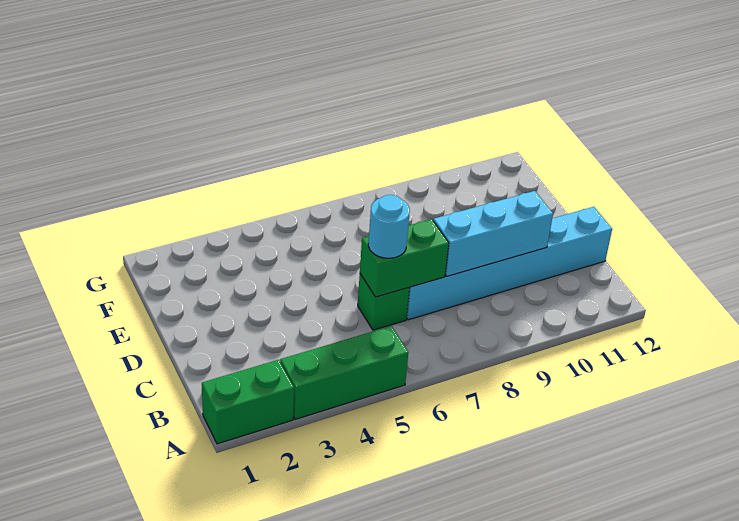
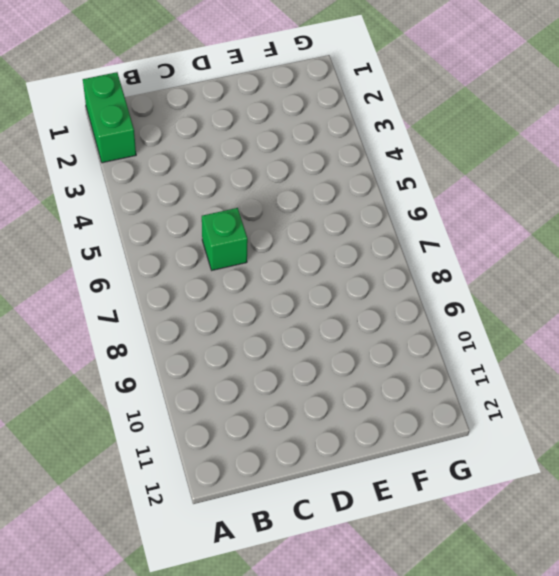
none -> green brick A3:A5 level 1
none -> cyan brick C7:C12 level 1

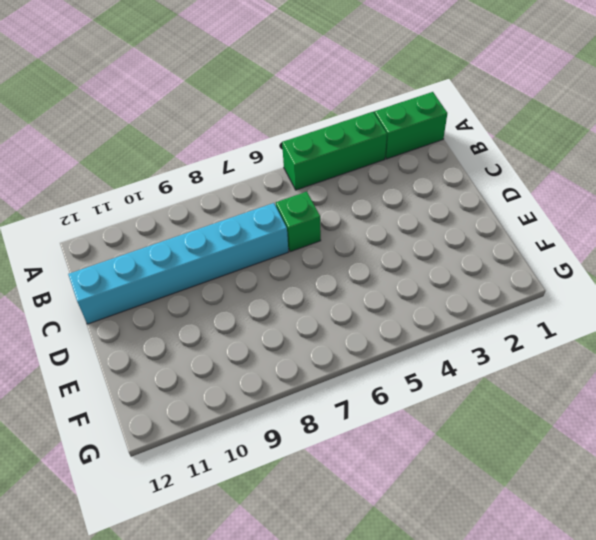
none -> green brick C6:C7 level 2
none -> cyan brick C8:C10 level 2

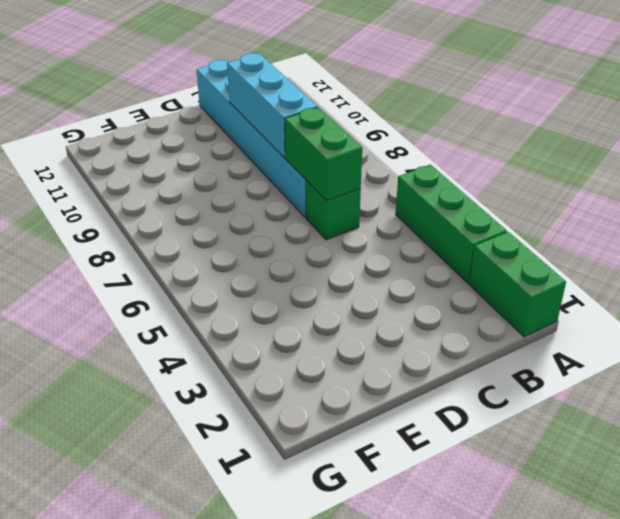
none -> cyan round brick C6 level 3

